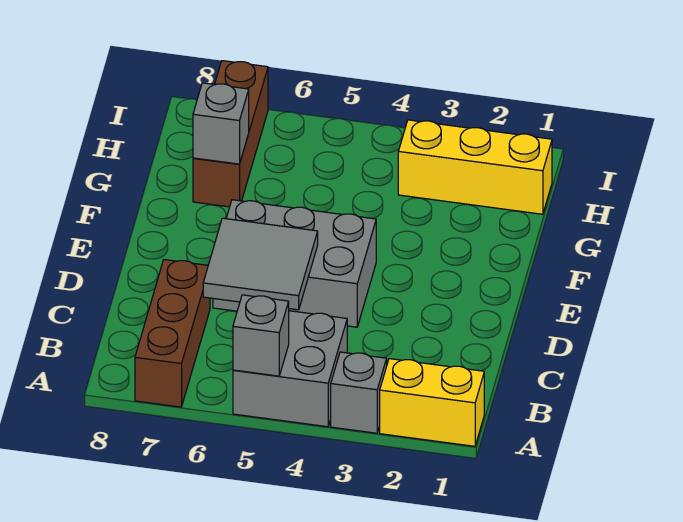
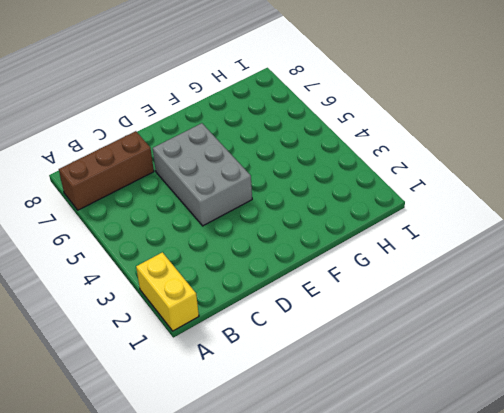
none -> grey brick A3 level 1
none -> grey brick A4:B5 level 1

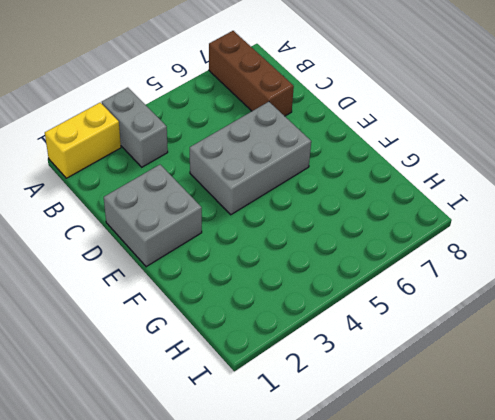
grey brick A3:B3 level 1 -> grey brick A3 level 1
grey brick D1:E2 level 1 -> grey brick A4:B5 level 1
none -> brown brick G7:I7 level 1
none -> yellow brick H1:H3 level 1

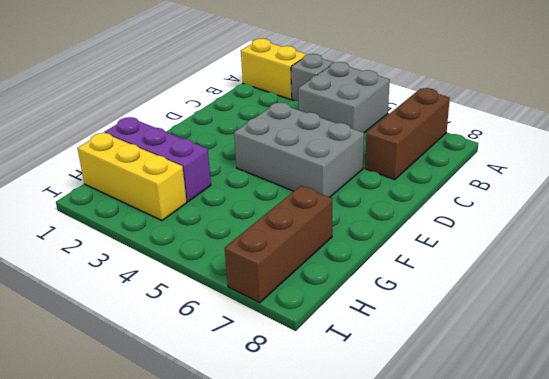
purple brick G1:G3 level 1 -> none
none -> grey brick A5 level 2
none -> grey tile C5:D6 level 2

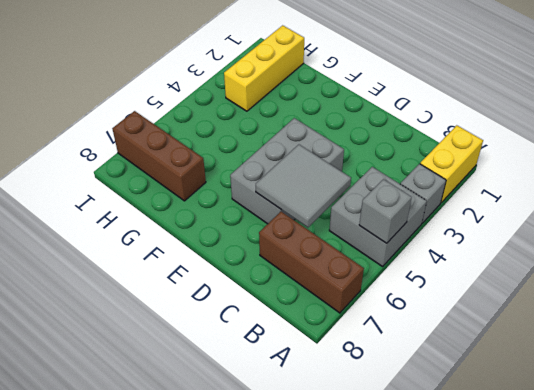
none -> grey brick G7 level 2

